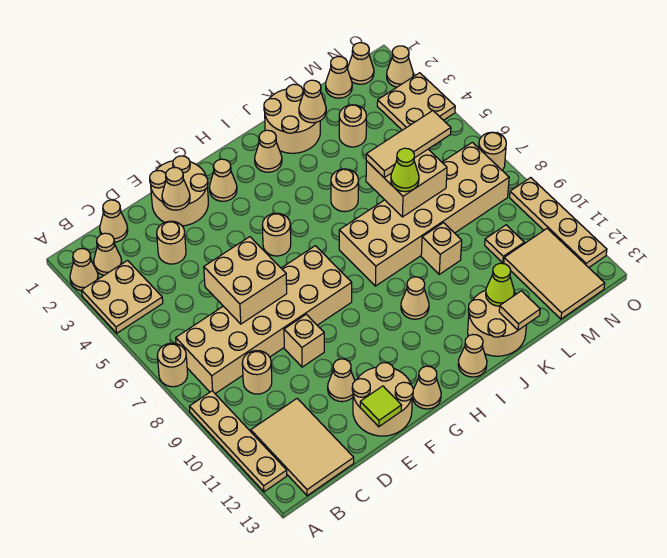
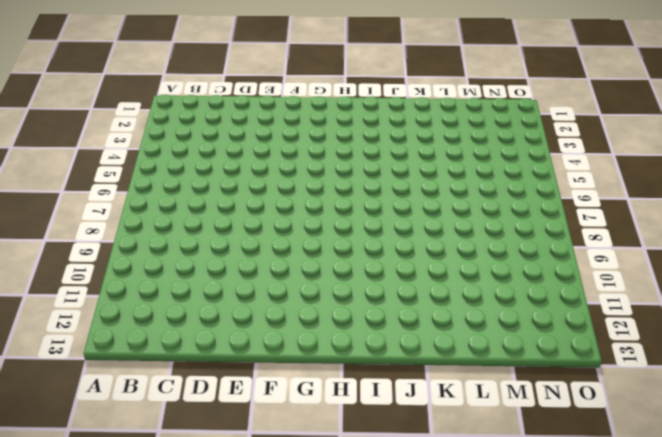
none -> tan cone A2 level 1
none -> tan plate A3:B4 level 1
none -> tan round brick A7 level 1
none -> tan plate A9:A12 level 1

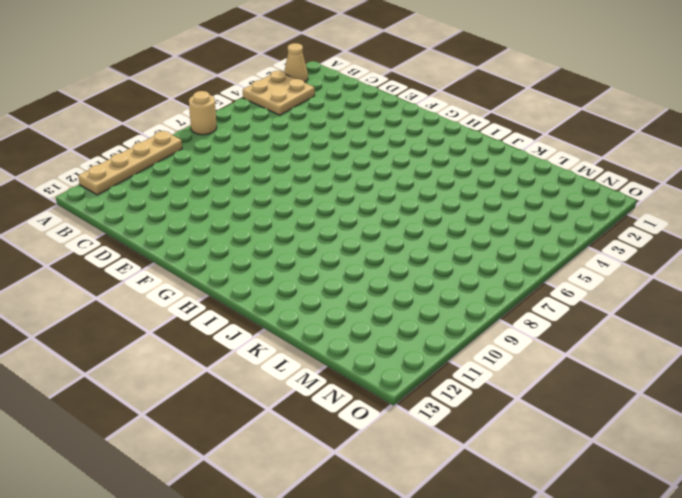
none -> tan cone B2 level 1
none -> tan brick B7:G8 level 1
none -> tan tile B11:C13 level 1
none -> tan cone C1 level 1

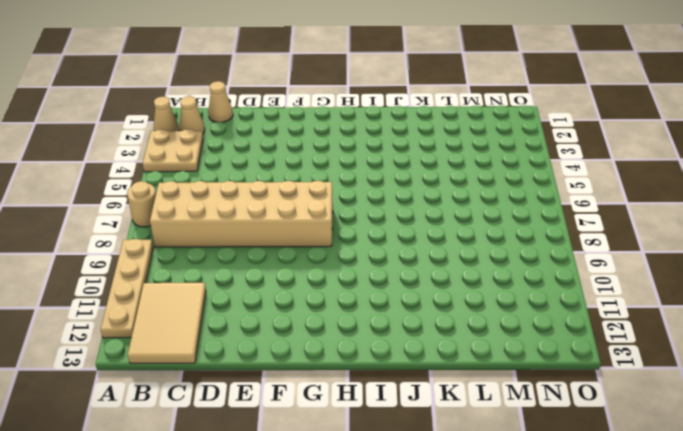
none -> tan round brick C9 level 1
none -> tan round brick D3 level 1
none -> tan round brick E1:F2 level 1
none -> tan brick E9 level 1

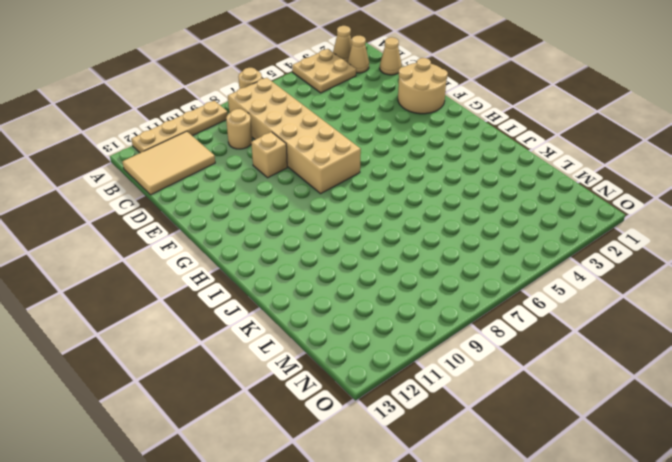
none -> tan round brick D3 level 1
none -> tan cone E11 level 1
none -> tan round brick E12:F13 level 1
none -> tan cone G2 level 1

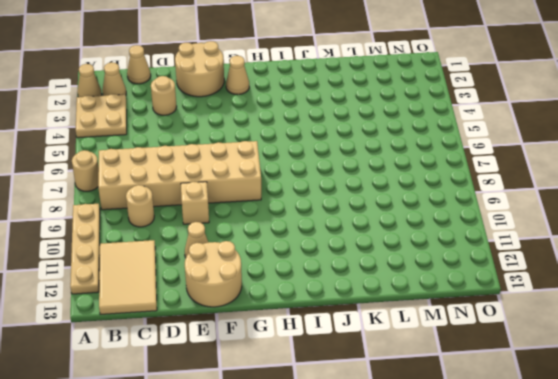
none -> tan round brick G5 level 1
none -> tan cone G13 level 1
none -> tan cone I2 level 1
none -> tan brick I7:N8 level 1

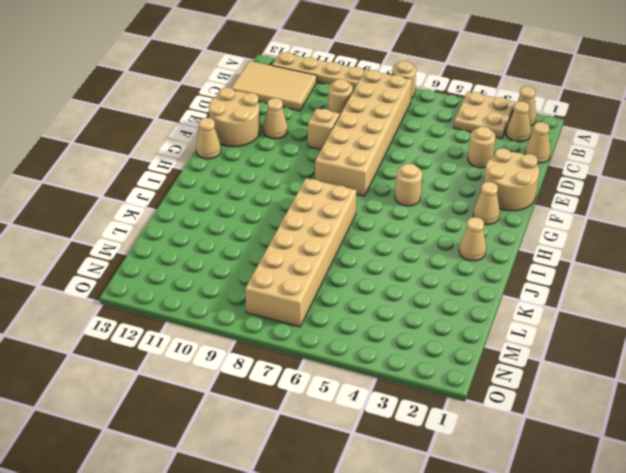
none -> tan cone I10 level 1
none -> tan cone I13 level 1
none -> tan round brick J1:K2 level 1
none -> tan round brick J5 level 1

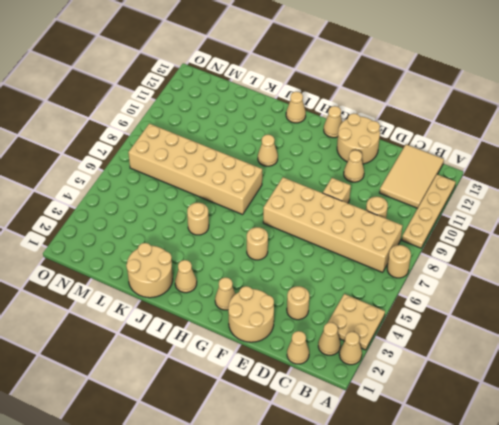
none -> tan round brick J12:K13 level 1
none -> tan brick K9 level 1
none -> tan round brick L3 level 1
none -> tan cone M1 level 1

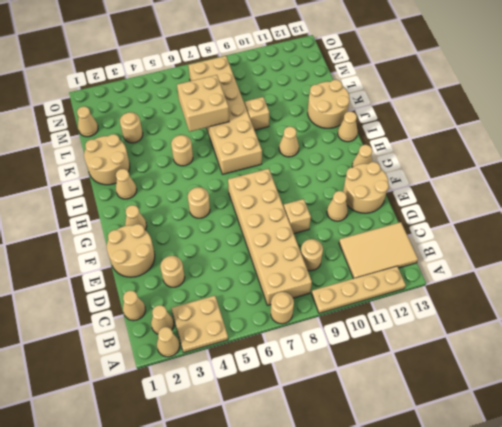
none -> tan plate M10 level 1
none -> tan tile M11:N13 level 1
none -> tan cone N1 level 1
none -> tan plate N3:O4 level 1

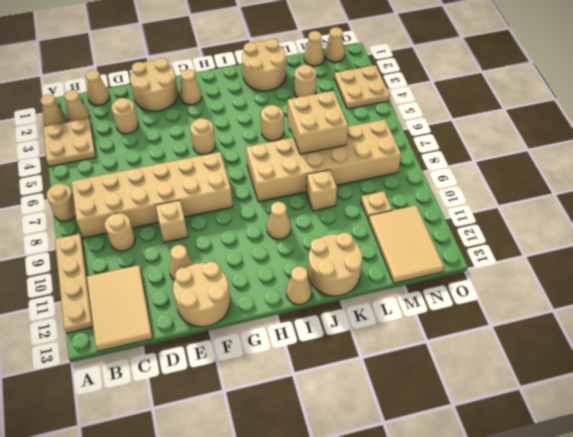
none -> tan cone G13 level 1
none -> tan cone I2 level 1
none -> tan cone O2 level 1
none -> tan round brick O7 level 1

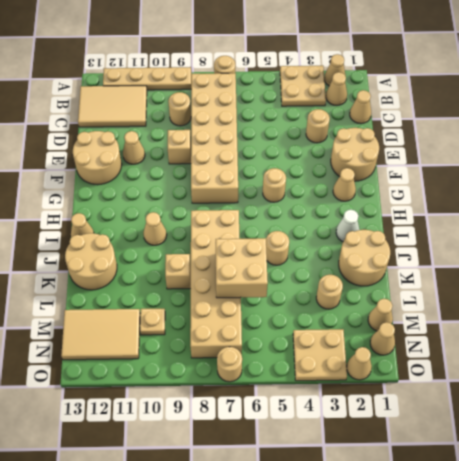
white cone I2 level 1 -> tan cone I2 level 1
none -> tan cone G13 level 1
none -> tan plate O9:O12 level 1
none -> tan brick D6:E7 level 2
none -> tan cone E2 level 2

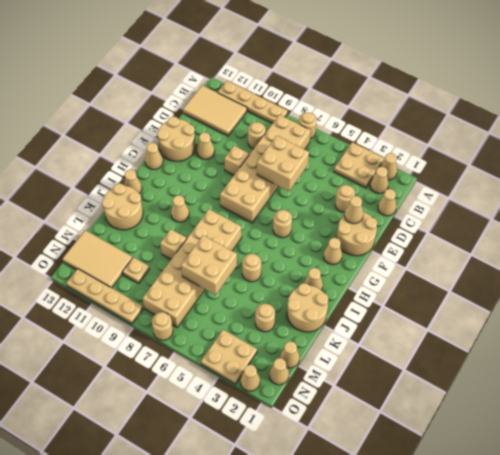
none -> lime tile E13 level 2
none -> tan cone K2 level 2
none -> lime cone K12 level 2
none -> tan tile K13 level 2

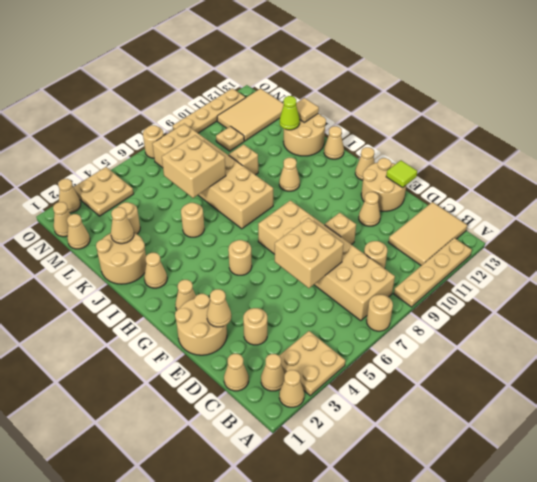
none -> tan tile K6:M6 level 3
none -> lime cone K7 level 3

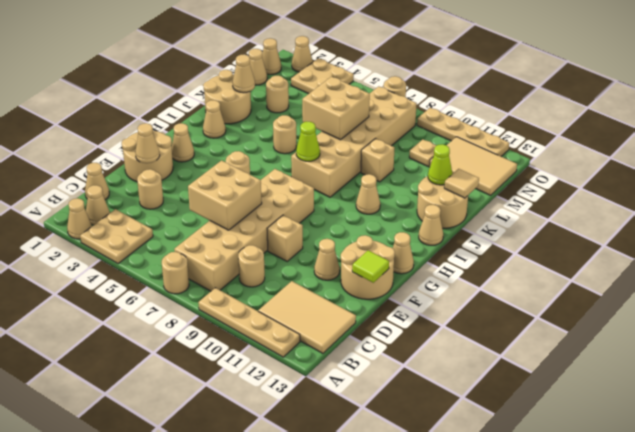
lime cone I7 level 2 -> lime cone K7 level 3
none -> tan tile K6:M6 level 3

